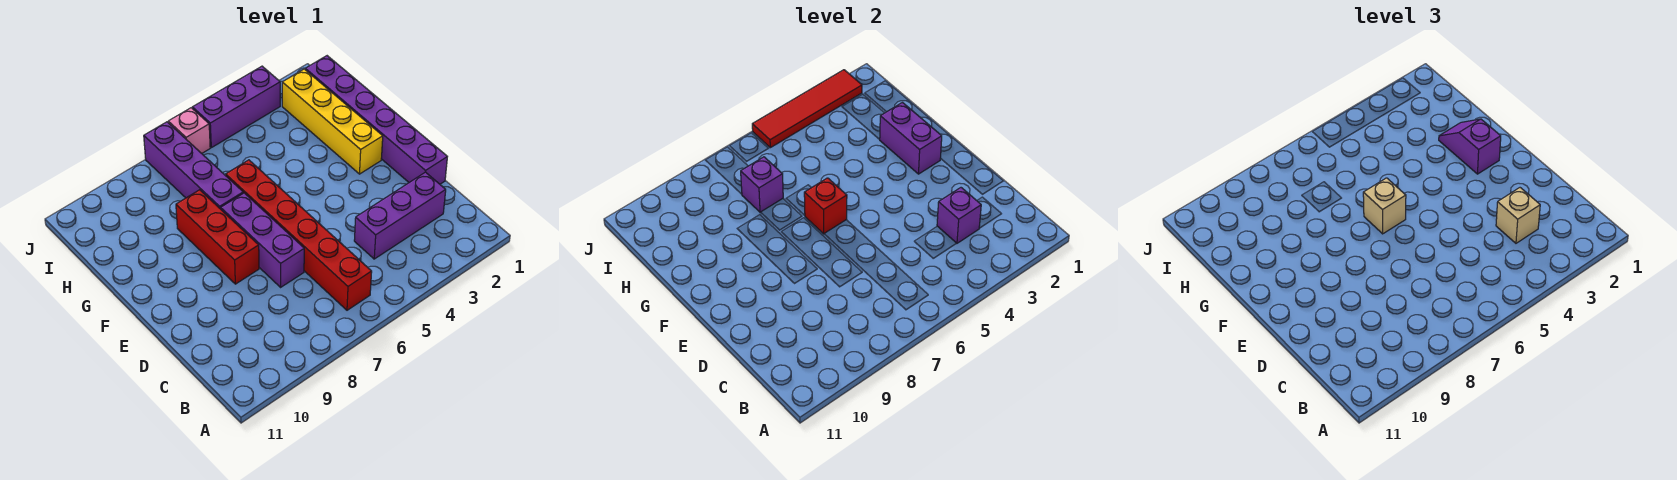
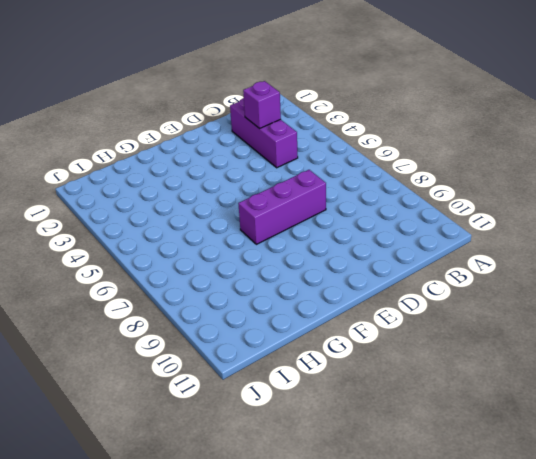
none -> red brick B6:G6 level 1
none -> purple brick D1:I1 level 1
none -> red brick E8:G8 level 1

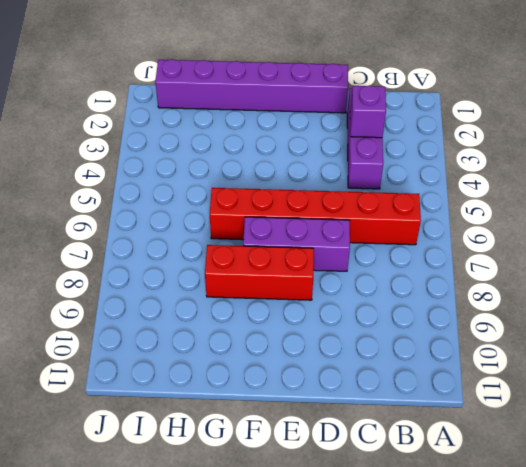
none -> yellow brick F2:I2 level 1
none -> purple brick G7:J7 level 1
none -> purple brick J3:J5 level 1

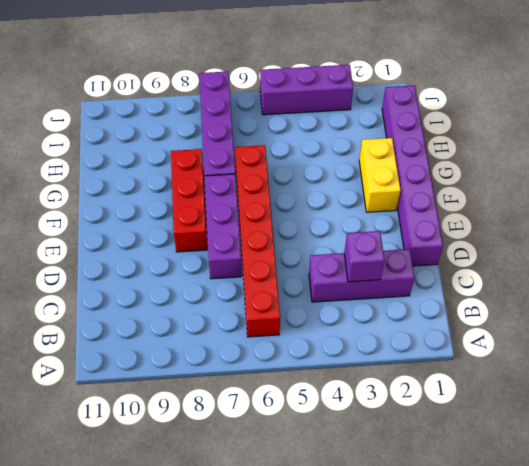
yellow brick F2:G2 level 1 -> yellow brick F2:I2 level 1
none -> pink brick J6 level 1
none -> purple brick F2:G2 level 2
none -> red brick F6 level 2

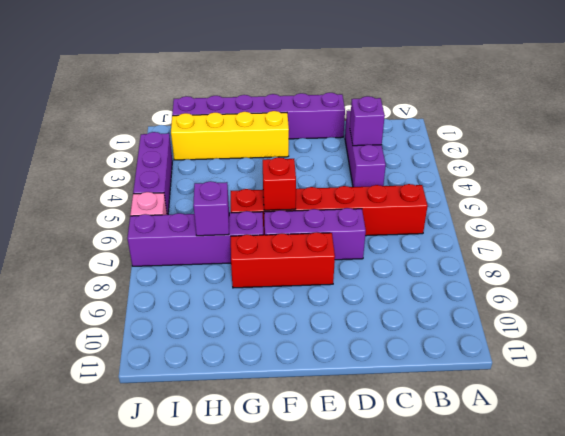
none -> purple brick F2:G2 level 2
none -> red tile J2:J5 level 2
none -> tan brick C3 level 3

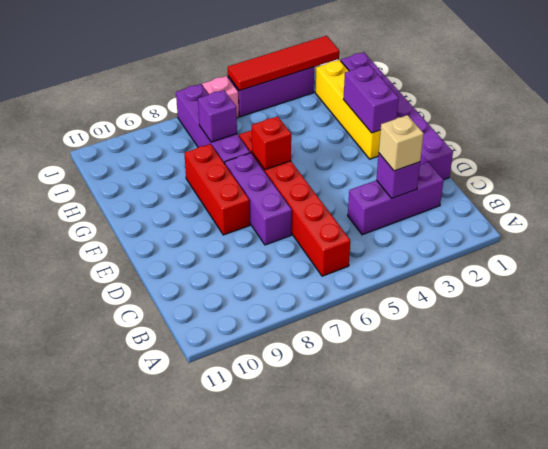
none -> purple slope F2:G2 level 3 top F
none -> tan brick F6 level 3

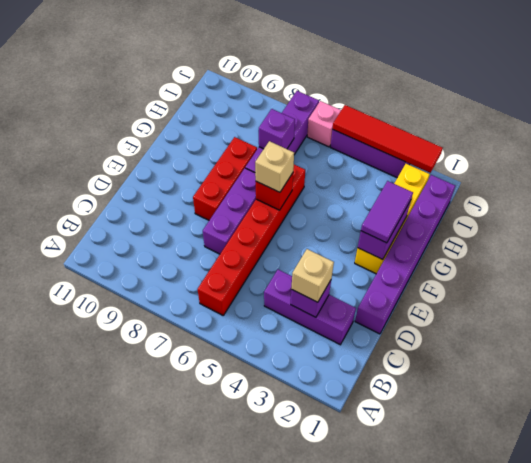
purple tile F2:G2 level 3 -> purple slope F2:G2 level 3 top F

